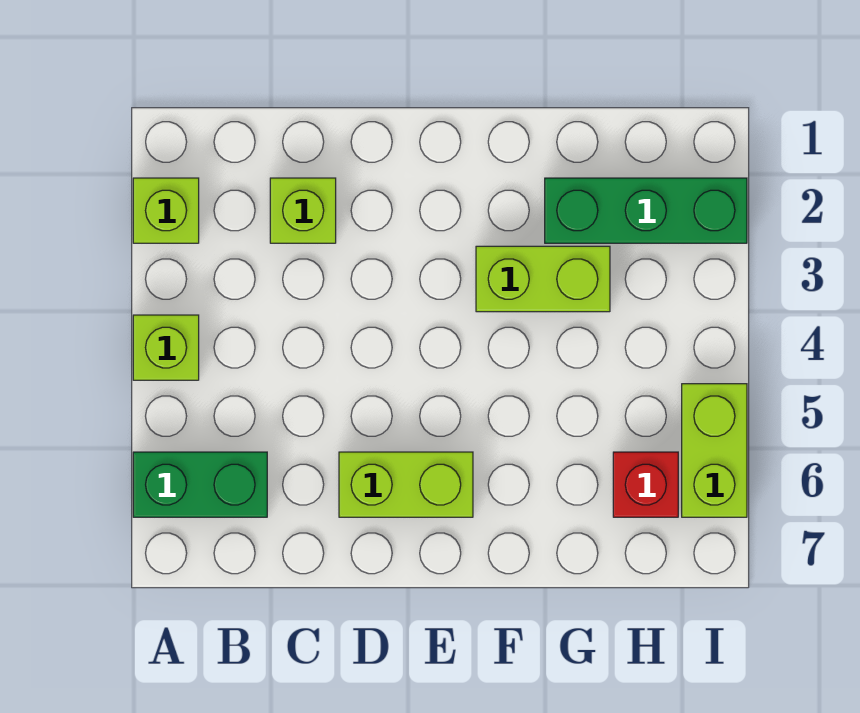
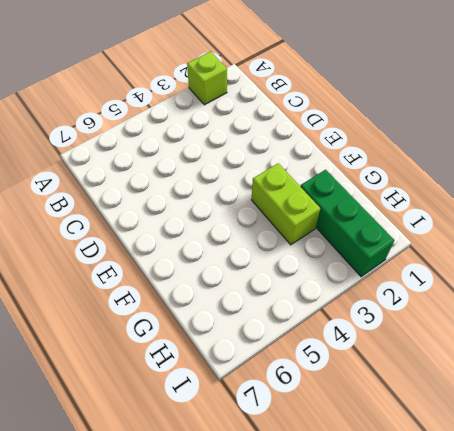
none -> lime brick A4 level 1
none -> green brick A6:B6 level 1

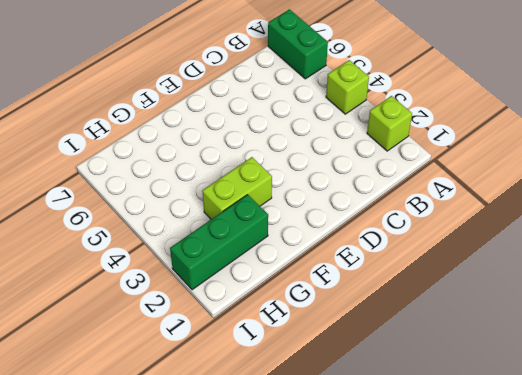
green brick A6:A7 level 1 -> green brick A6:B6 level 1
none -> lime brick C2 level 1
none -> lime brick D6:E6 level 1

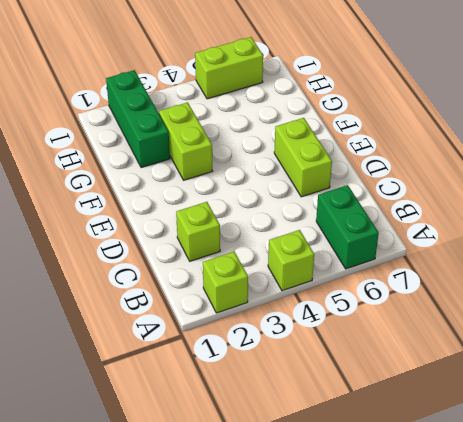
none -> red brick H6 level 1

